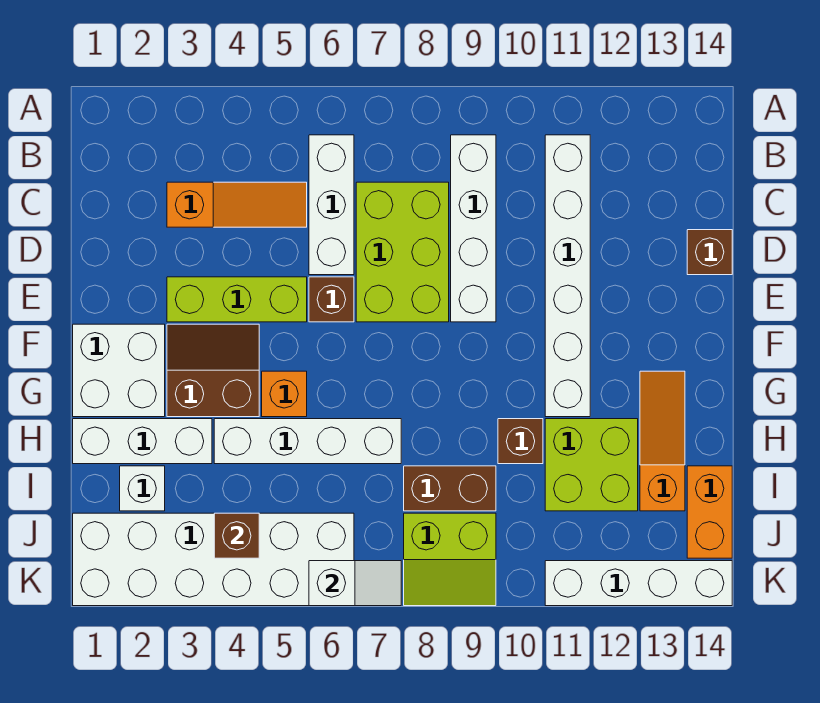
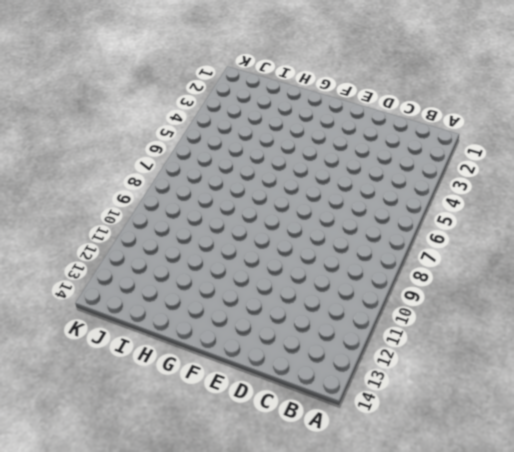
none -> white brick B6:D6 level 1
none -> white brick B9:E9 level 1
none -> white brick B11:G11 level 1

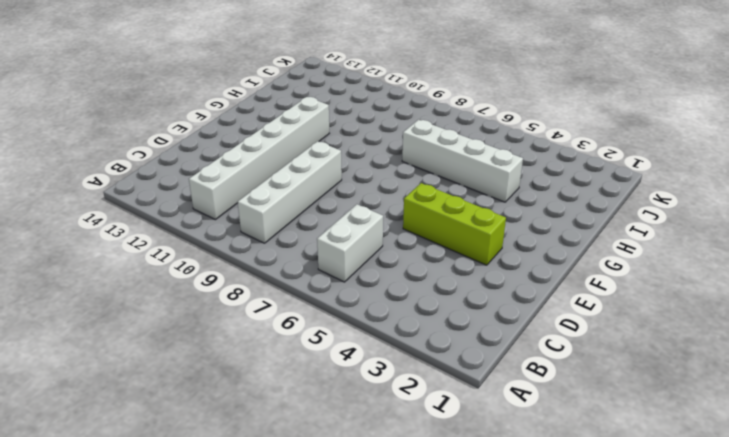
white brick B6:C6 level 1 -> white brick B6:D6 level 1
none -> orange slope C3:C5 level 1 top 3
none -> lime brick C7:E8 level 1
none -> brown brick D14 level 1

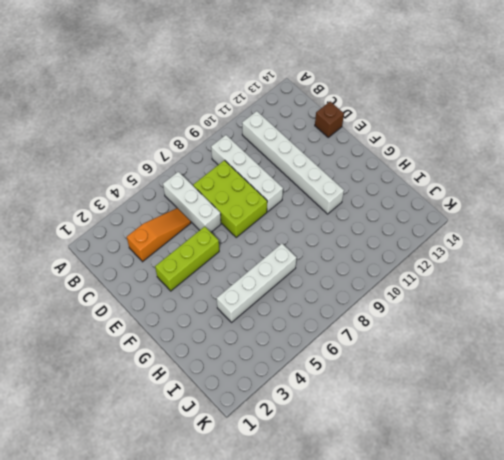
none -> brown brick E6 level 1
none -> white brick F1:G2 level 1
none -> brown slope F3:G4 level 1 top G

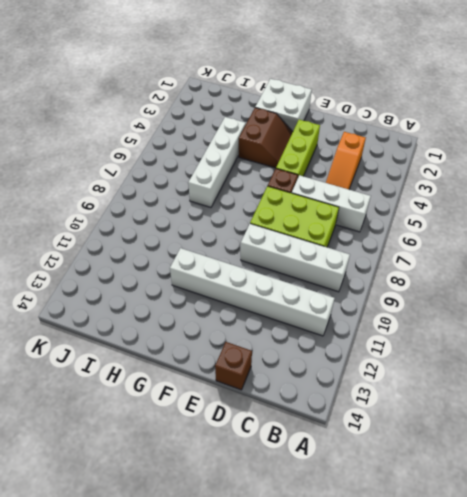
none -> orange brick G5 level 1
none -> orange slope G13:I13 level 1 top I
none -> white brick H1:H3 level 1

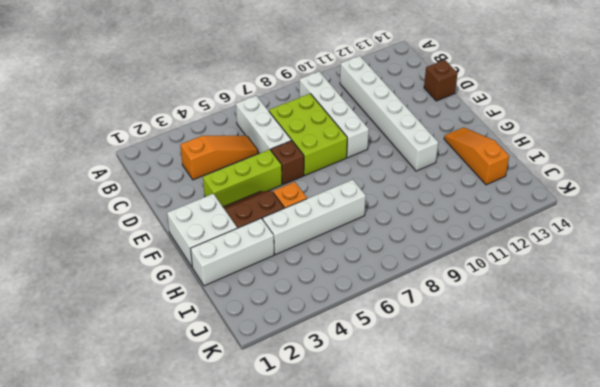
none -> brown brick H10 level 1
none -> lime brick H11:I12 level 1
none -> white brick I2 level 1

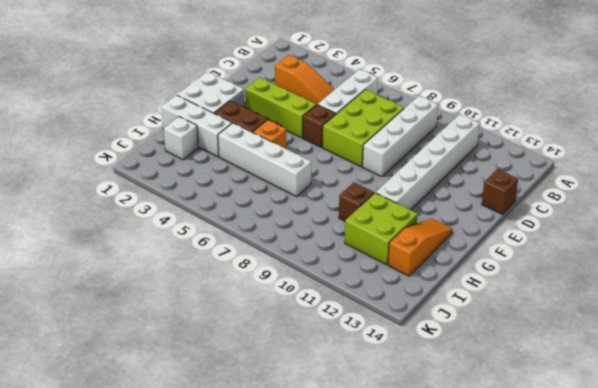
none -> brown brick I8:I9 level 1
none -> orange brick I14:J14 level 1
none -> white brick J1:K6 level 1

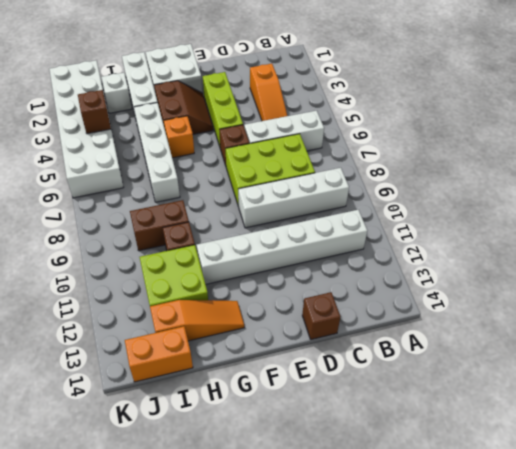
brown brick H9:I9 level 1 -> brown brick I8:I9 level 1
none -> lime slope J8:K9 level 1 top J
none -> white brick K11:K14 level 1
none -> white slope K6:K7 level 2 top 6

